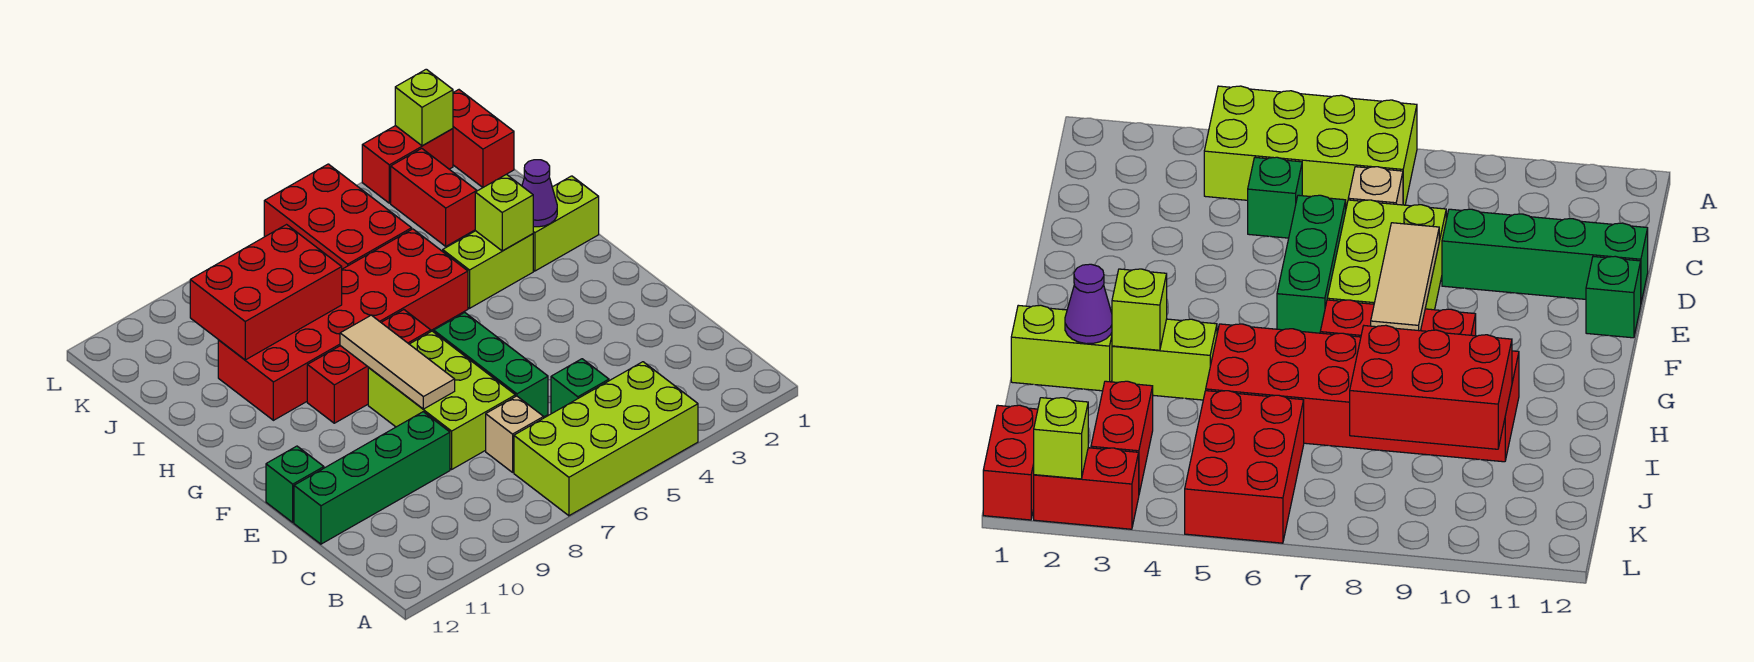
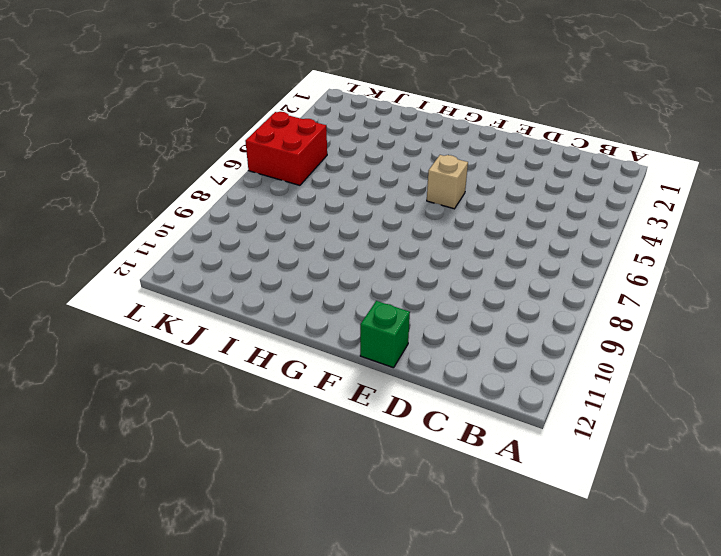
tan brick F5 level 1 -> tan brick C7 level 1
red brick K5:L6 level 1 -> red brick J5:L6 level 1
none -> lime brick A4:B7 level 1
none -> green brick C5 level 1
none -> green brick D6:F6 level 1

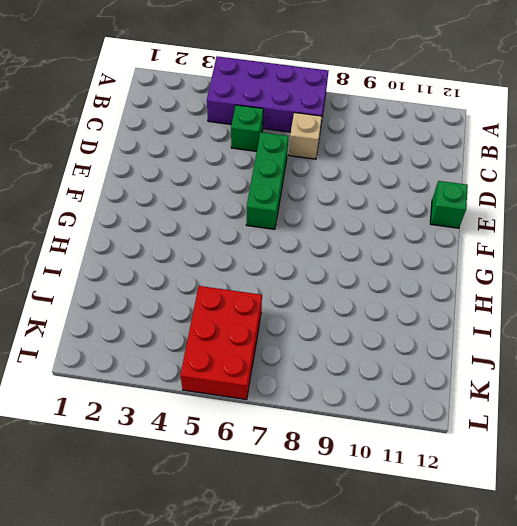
purple brick A4:B7 level 1 -> lime brick A4:B7 level 1
none -> lime brick D7:F8 level 1
none -> green brick D9:D12 level 1
none -> red brick G7:G9 level 1

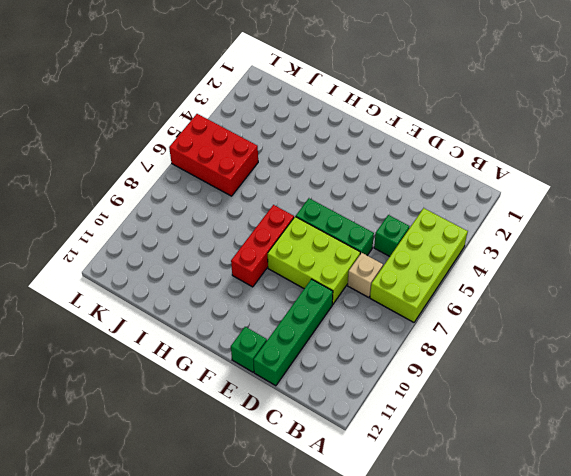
none -> lime brick H1:H2 level 1
none -> lime brick H3:H4 level 1
none -> red brick H5:I10 level 1

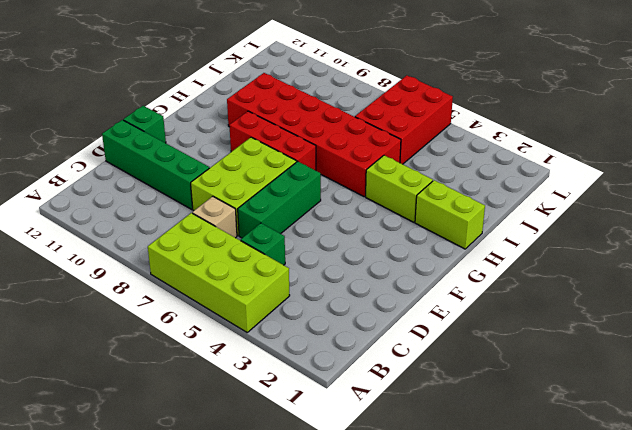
none -> red brick J3:K3 level 1
none -> red brick K1:L1 level 1
none -> red brick L2:L3 level 1

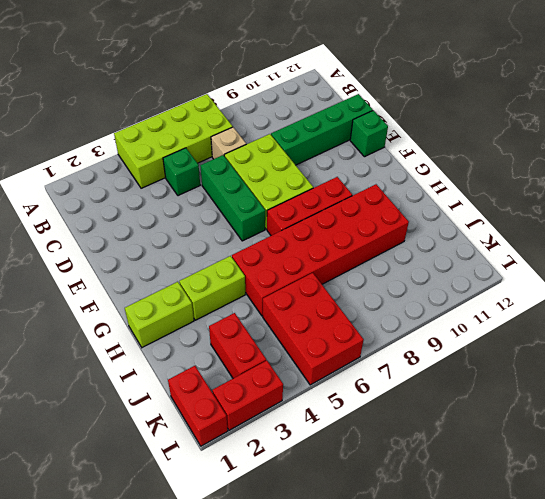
none -> tan tile E8:G8 level 2
none -> purple cone H2 level 2
none -> lime brick H3 level 2

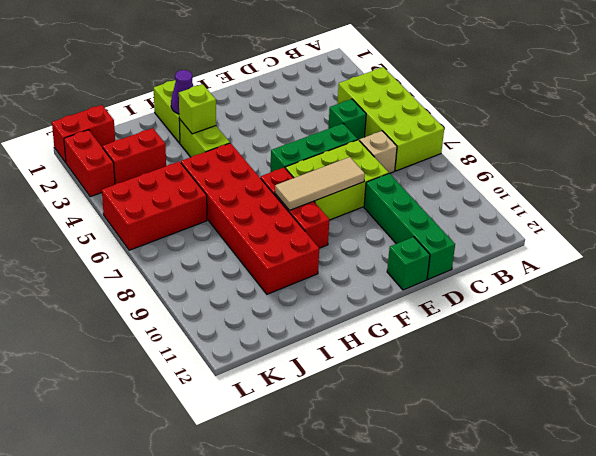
none -> red brick I8:J10 level 2
none -> lime brick L2 level 2

